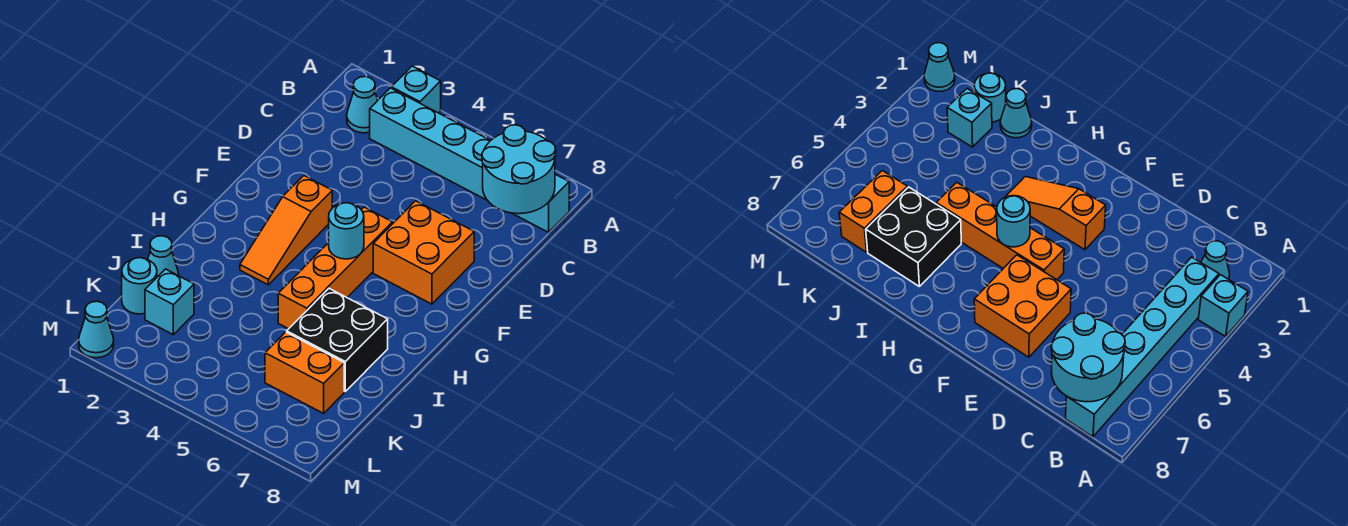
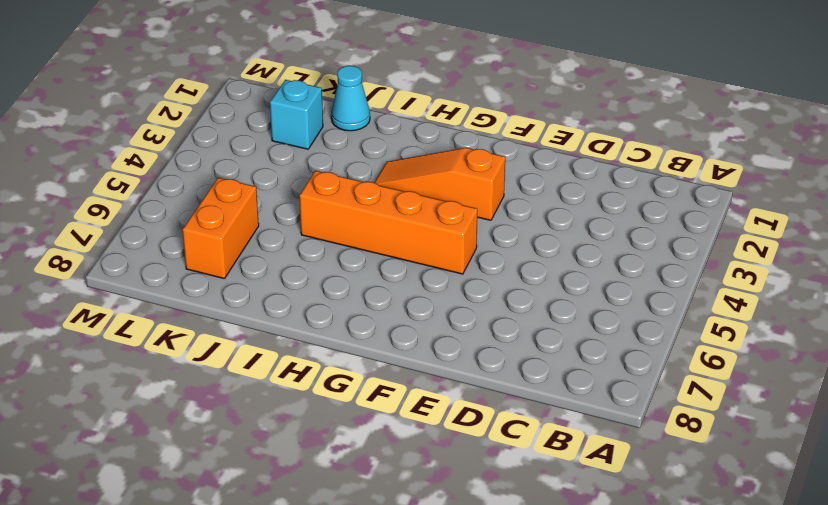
none -> cyan brick A3 level 1
none -> cyan cone B2 level 1
none -> cyan brick B3:B8 level 1

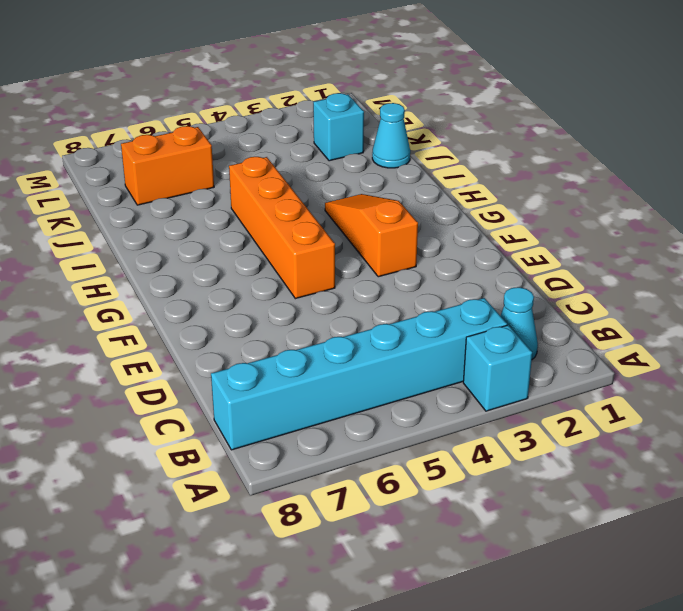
none -> orange brick E6:F7 level 1
none -> black brick I6:J7 level 1
none -> cyan round brick K1 level 1

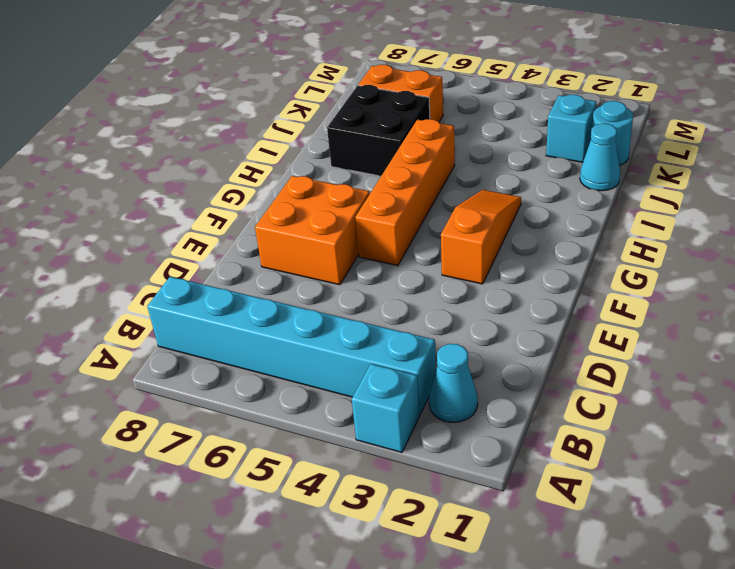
none -> cyan cone M1 level 1
none -> cyan round brick B7:C8 level 2
none -> cyan round brick G5 level 2

